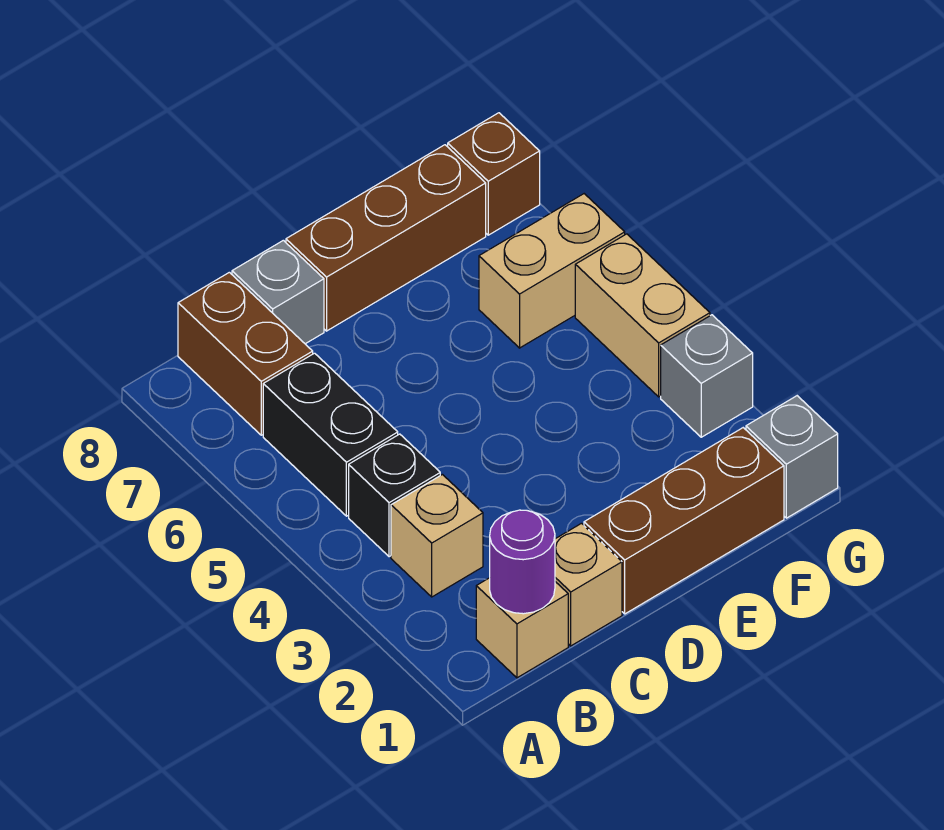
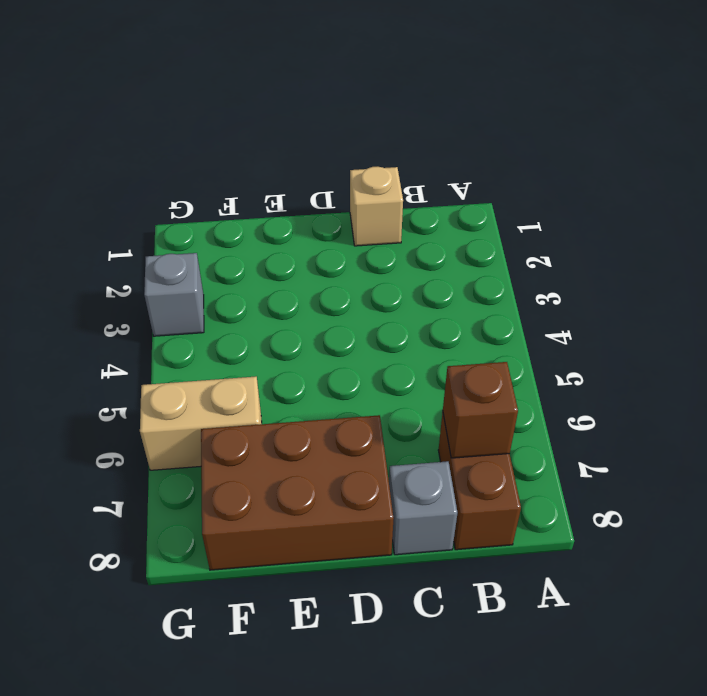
brown brick B7 level 2 -> brown brick G8 level 1
brown brick D7:F8 level 1 -> brown brick D8:F8 level 1
none -> tan brick B1 level 1
none -> tan brick B3 level 1
none -> black brick B4 level 1

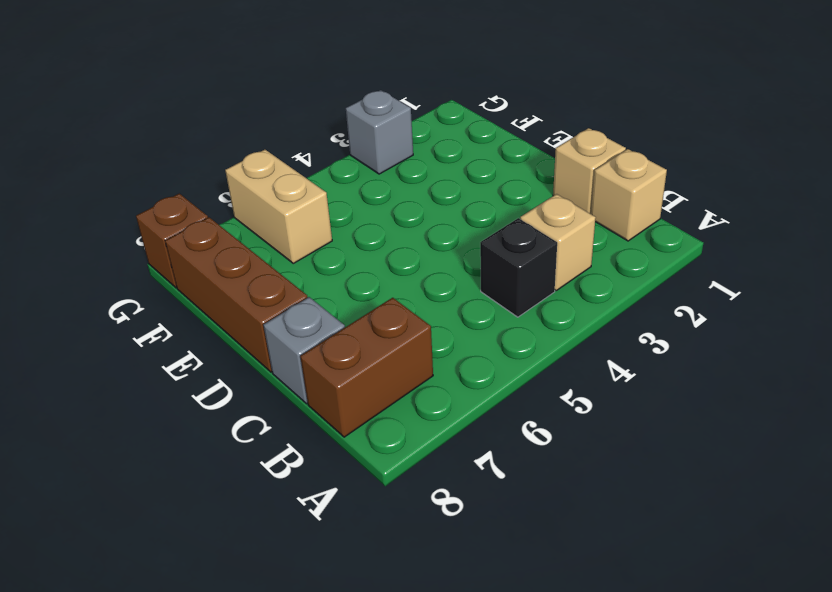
none -> black brick B5:B6 level 1
none -> brown brick D1:F1 level 1
none -> grey brick G1 level 1

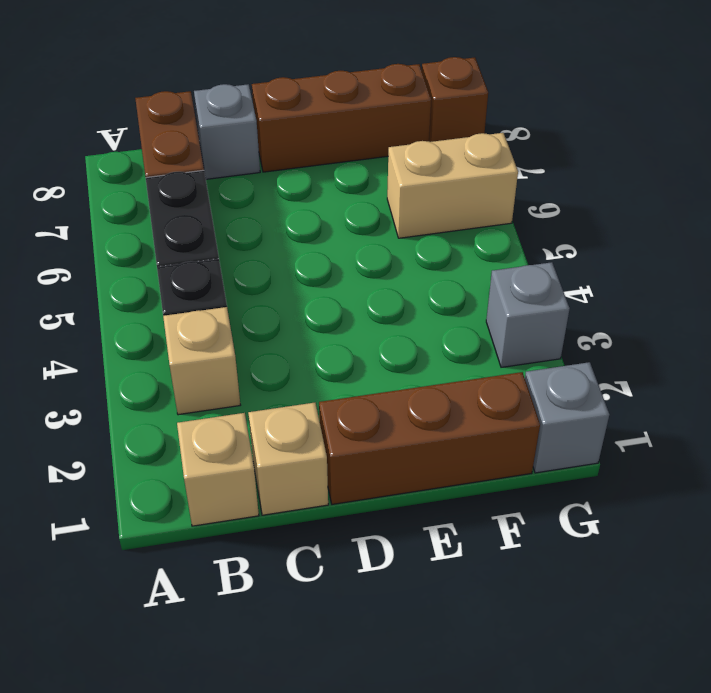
none -> tan brick G4:G5 level 1
none -> purple round brick B1 level 2

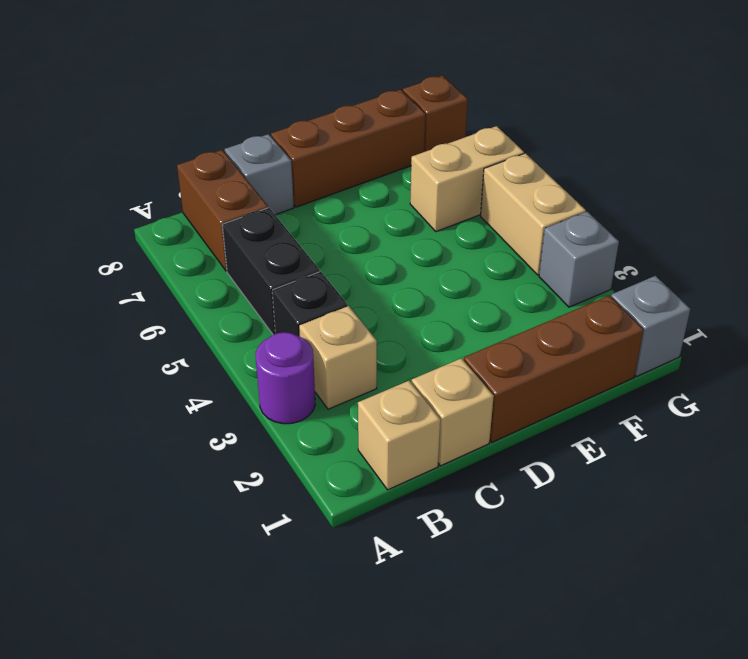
purple round brick A3 level 1 -> purple round brick B1 level 2

